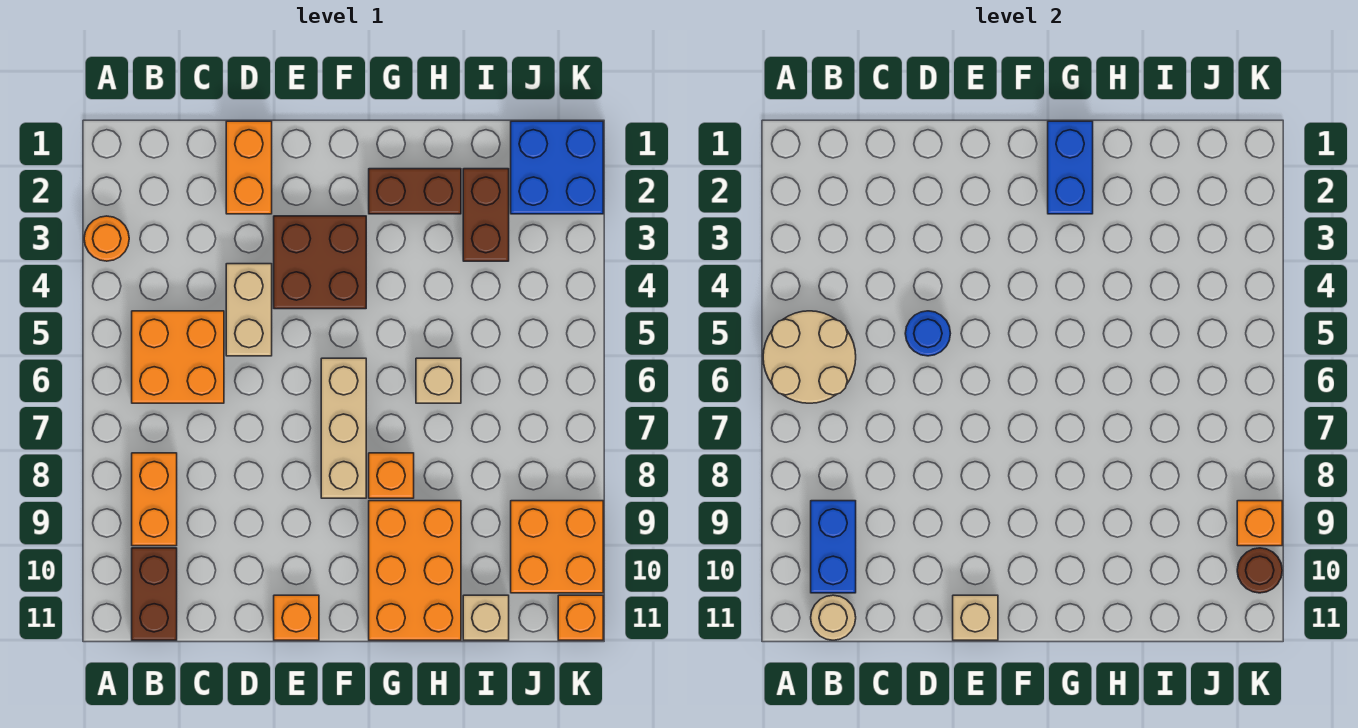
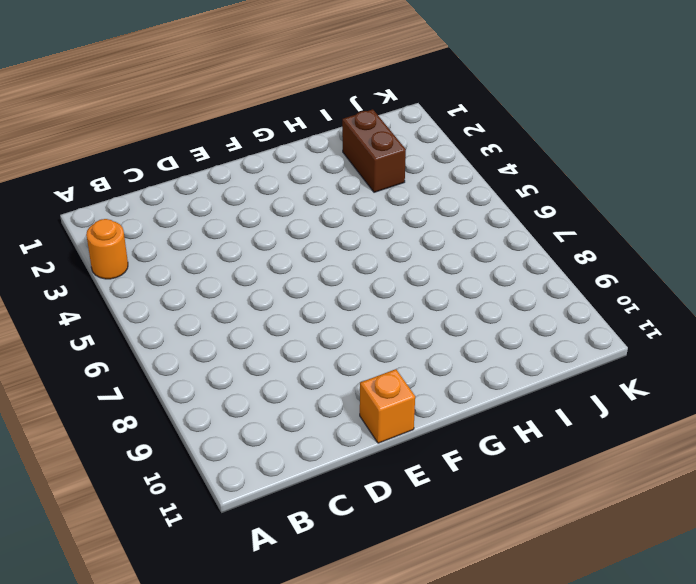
none -> orange brick B5:C6 level 1
none -> orange brick B8:B9 level 1
none -> brown brick B10:B11 level 1

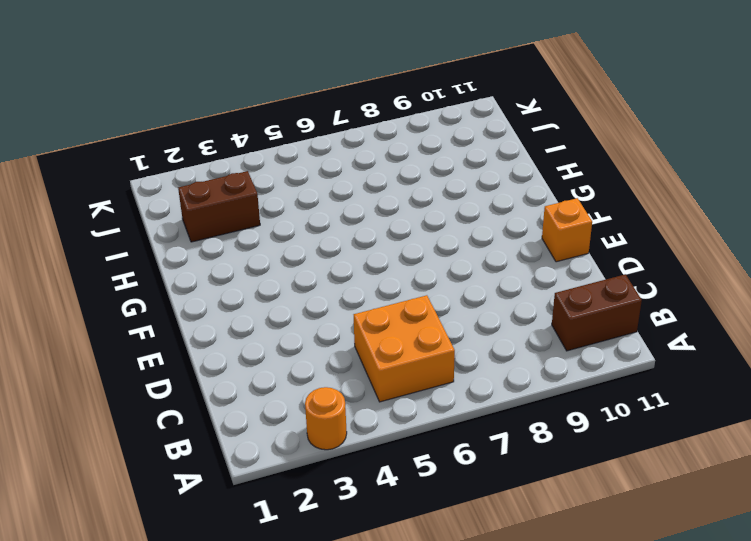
none -> orange brick B8:B9 level 1
none -> orange brick D1:D2 level 1
none -> tan brick D4:D5 level 1

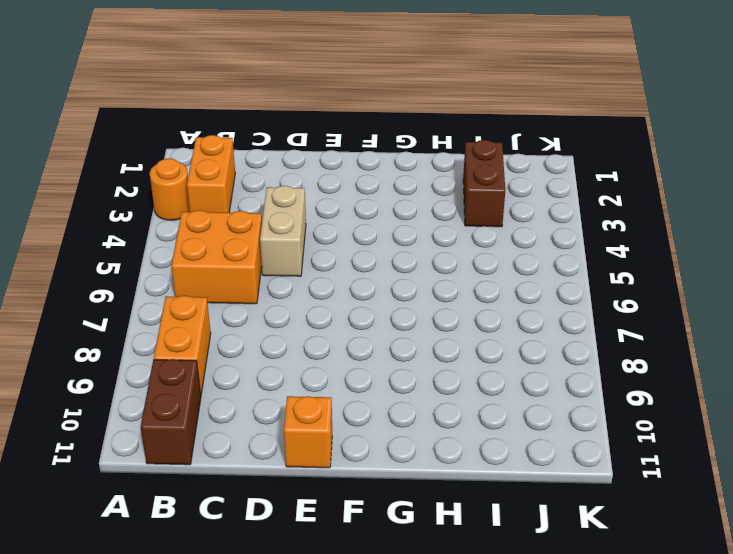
orange brick B2:B3 level 1 -> orange brick D1:D2 level 1
none -> brown brick E3:F4 level 1
none -> tan brick F6:F8 level 1
none -> brown brick G2:H2 level 1

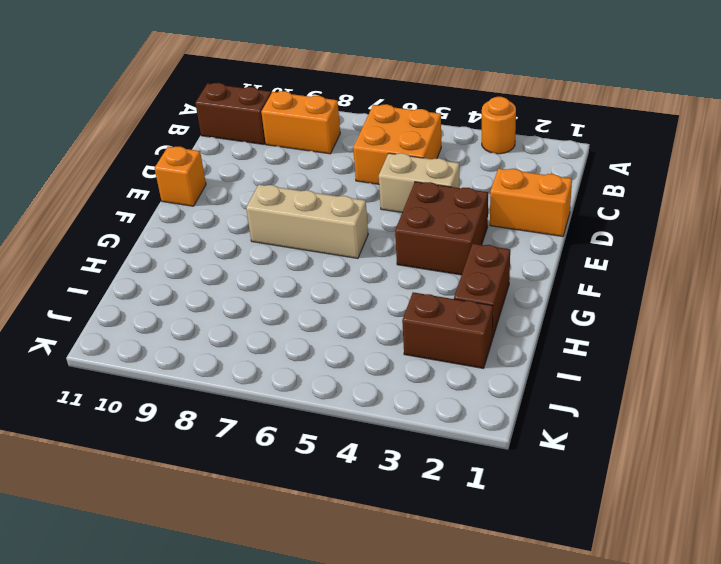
none -> orange brick G8 level 1
none -> orange brick G9:H11 level 1
none -> tan brick H6 level 1

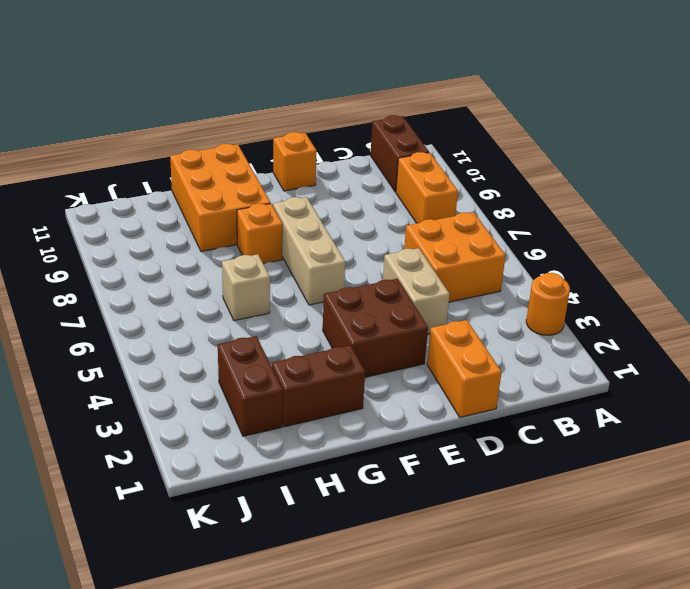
none -> tan brick I11 level 1
none -> blue brick J1:K2 level 1
none -> orange brick J9:K10 level 1

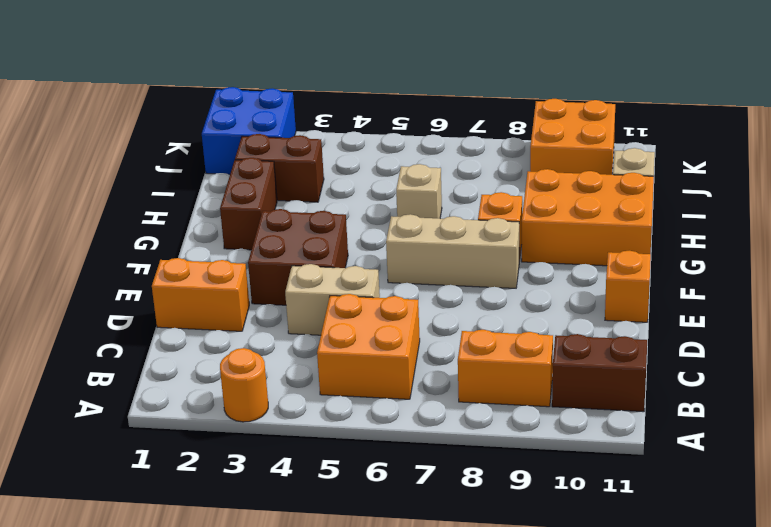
none -> orange brick K11 level 1
none -> tan round brick A5:B6 level 2
none -> blue brick B9:B10 level 2

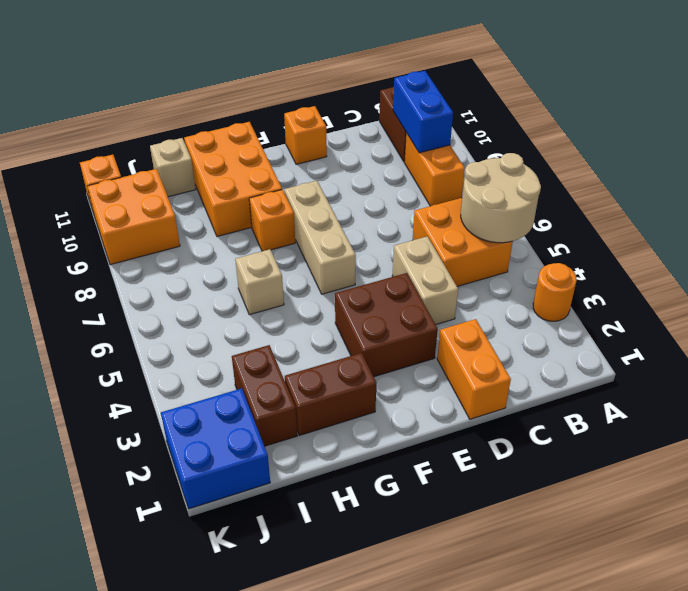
none -> tan round brick B11 level 2
none -> blue round brick D5 level 2
none -> tan brick E11 level 2

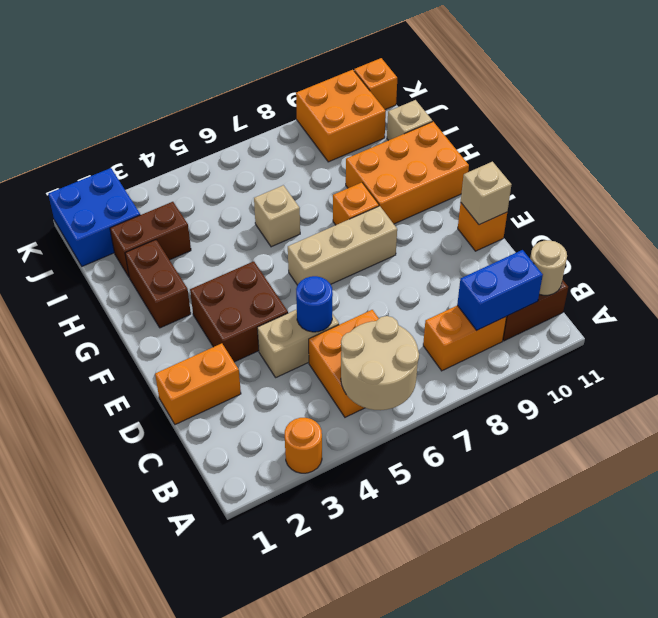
none -> blue brick G1:G2 level 2
none -> orange brick K9 level 2
none -> brown round brick K10 level 2

